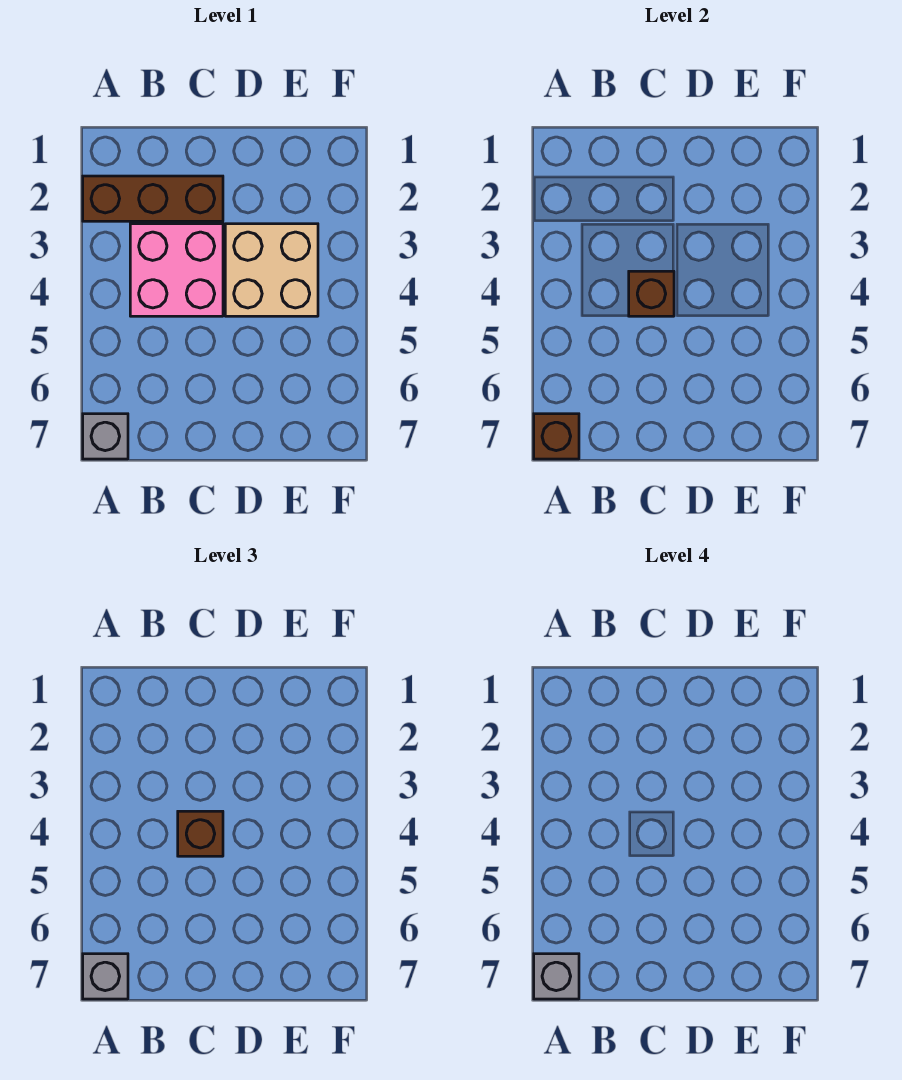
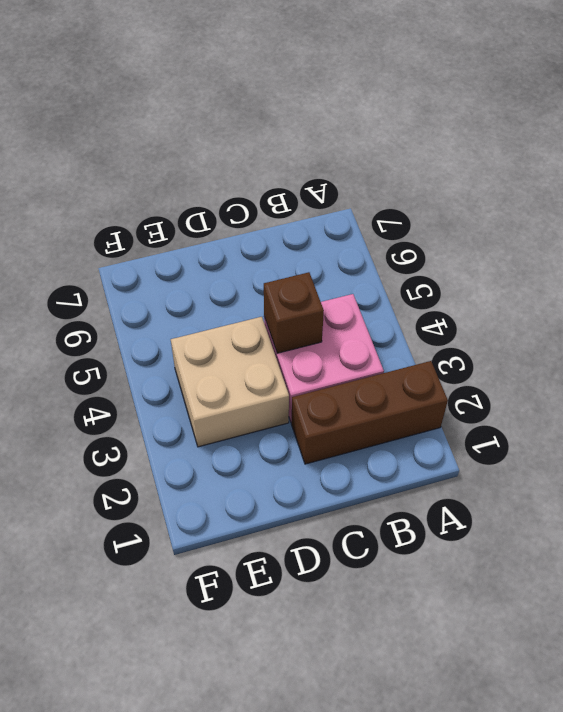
none -> grey brick A7 level 1
none -> brown brick A7 level 2

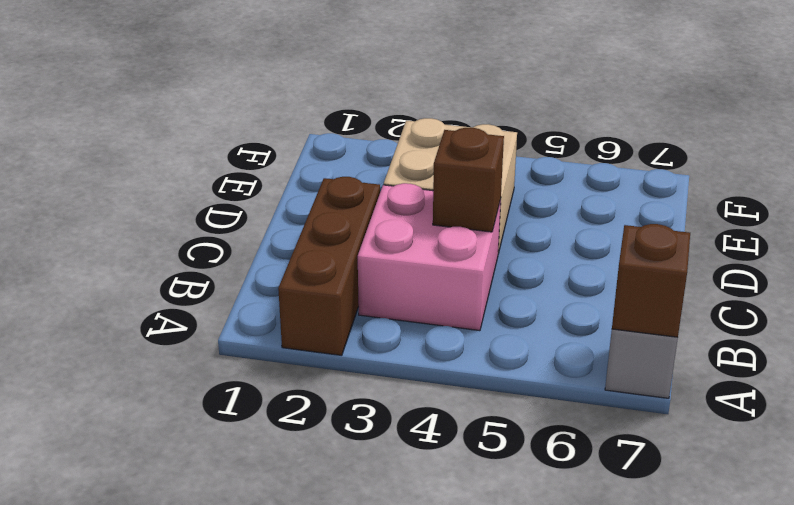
none -> grey brick A7 level 3
none -> brown brick C4 level 3

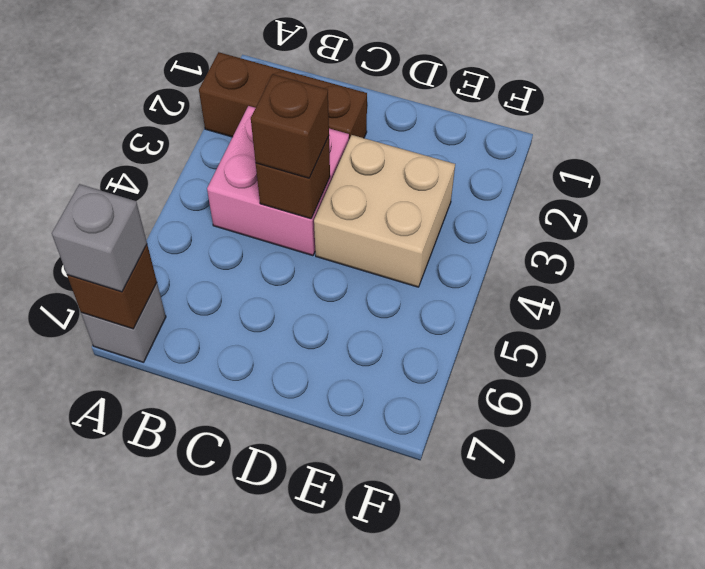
none -> grey brick A7 level 4

